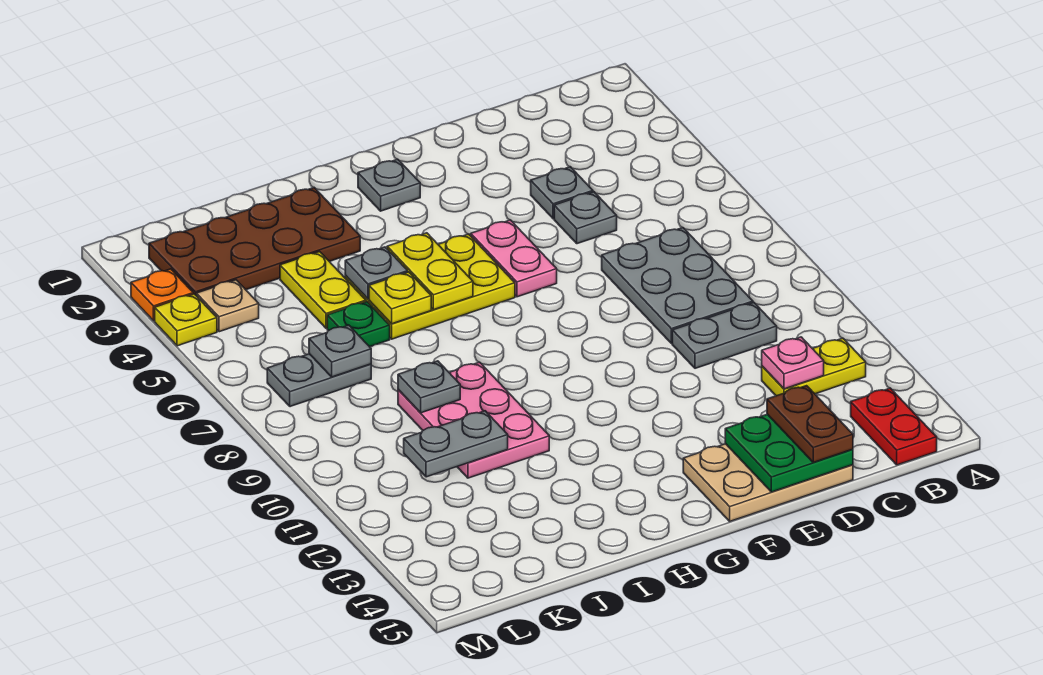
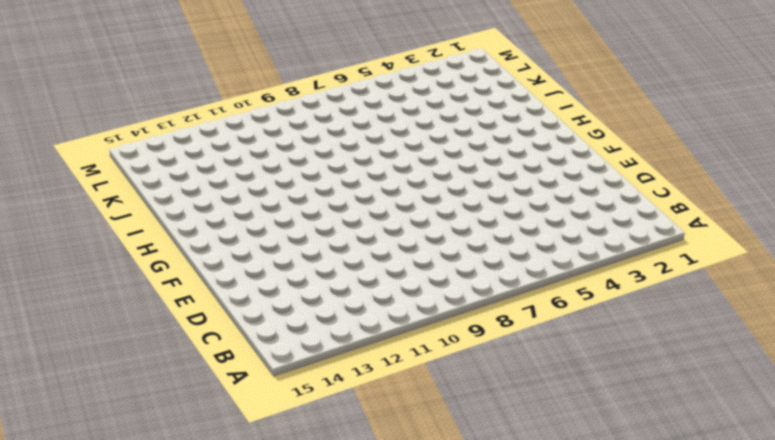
none -> yellow plate B12:C12 level 1
none -> red plate B14:B15 level 1
none -> grey plate C7:D9 level 1

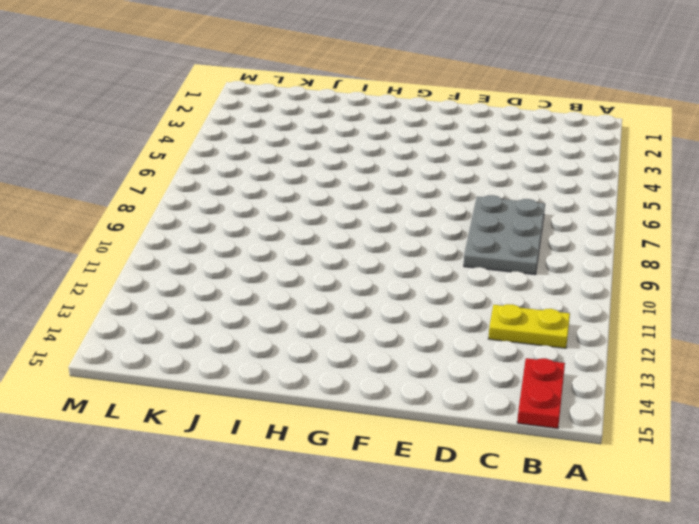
none -> grey plate C10:D10 level 1
none -> grey plate D4 level 1
none -> grey plate D5 level 1

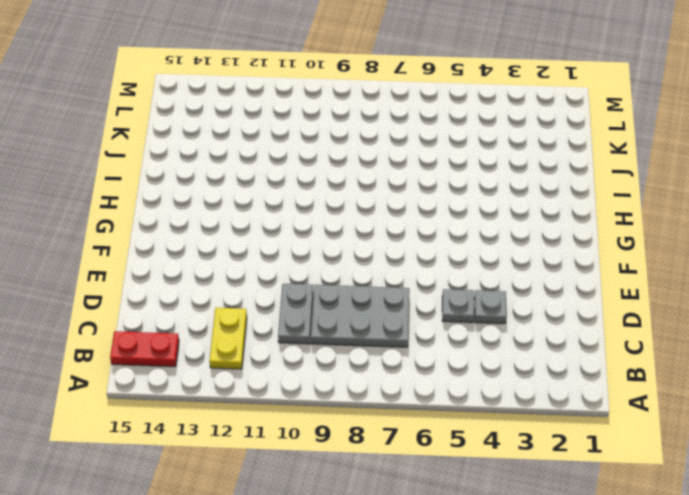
none -> tan plate D14:F15 level 1
none -> pink plate F5:F6 level 1
none -> grey plate G2 level 1

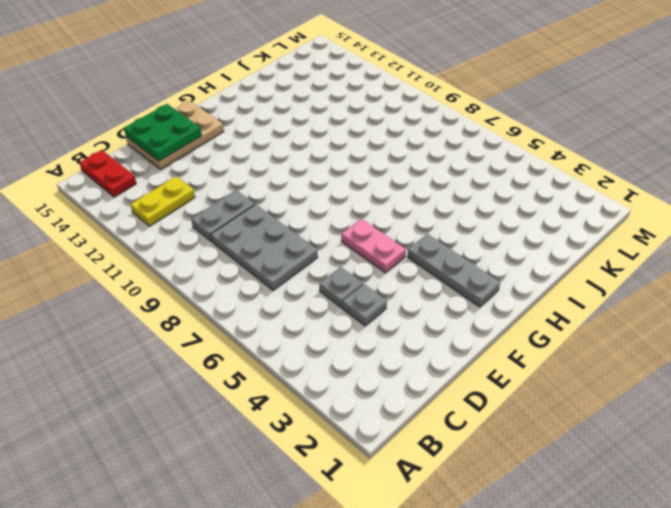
grey plate G2:G4 level 1 -> grey plate G2 level 1
none -> yellow plate G5:I6 level 1
none -> brown plate I2:L3 level 1
none -> pink plate I9:J11 level 1

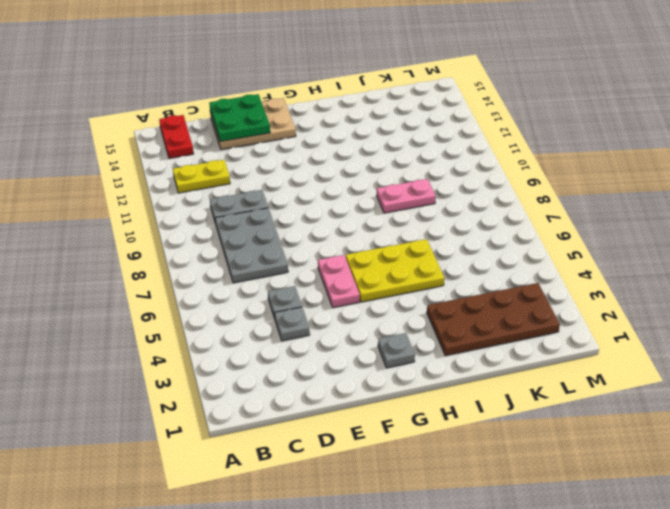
pink plate I9:J9 level 1 -> pink plate I9:J11 level 1
none -> yellow plate J4:J5 level 1
none -> green plate J6 level 1
none -> grey plate K7:L7 level 1

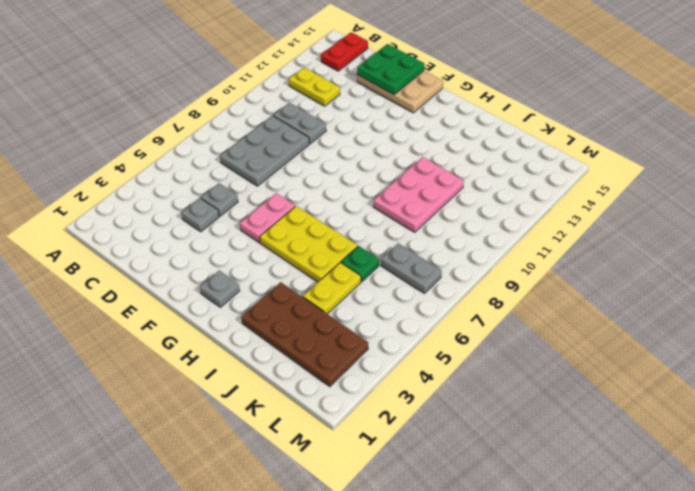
none -> tan plate L4 level 1
none -> orange plate M3 level 1
none -> yellow plate M4 level 1

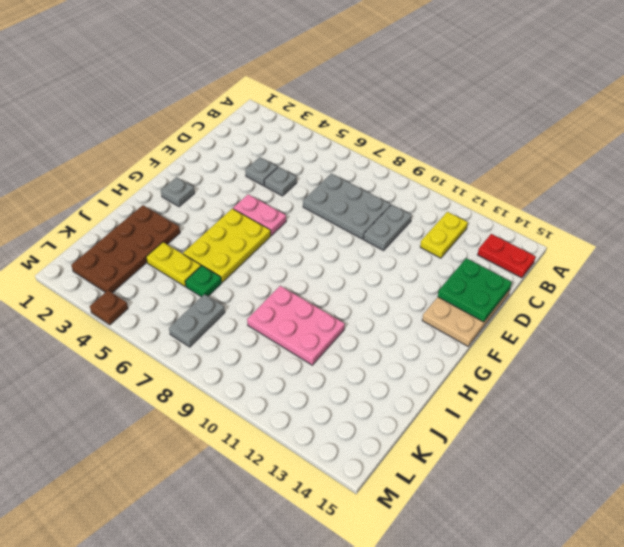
brown plate M4 level 1 -> yellow plate M4 level 1
none -> tan plate L4 level 1
none -> orange plate M3 level 1
none -> pink plate C12 level 2

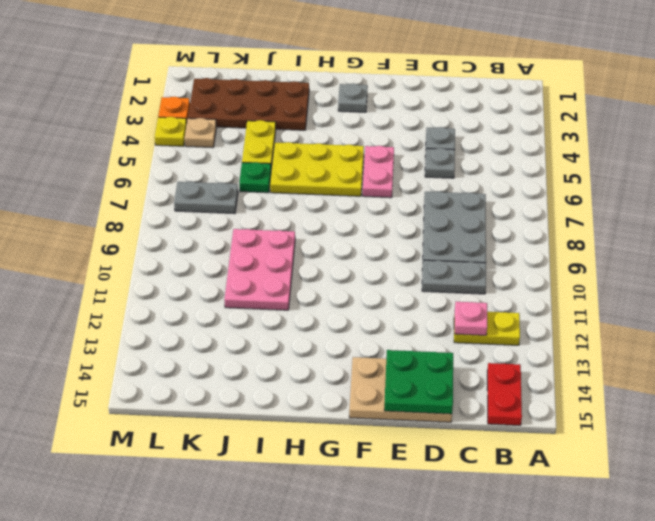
none -> yellow plate H5:H6 level 2
none -> grey plate I5 level 2
none -> yellow plate I6 level 2

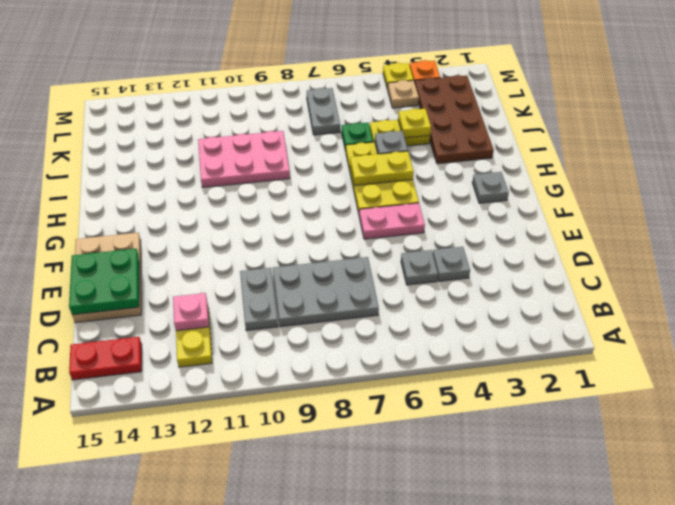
yellow plate J4 level 2 -> yellow plate I6 level 2
none -> grey plate J9 level 2
none -> grey plate J11:K11 level 2
none -> grey plate K7 level 2

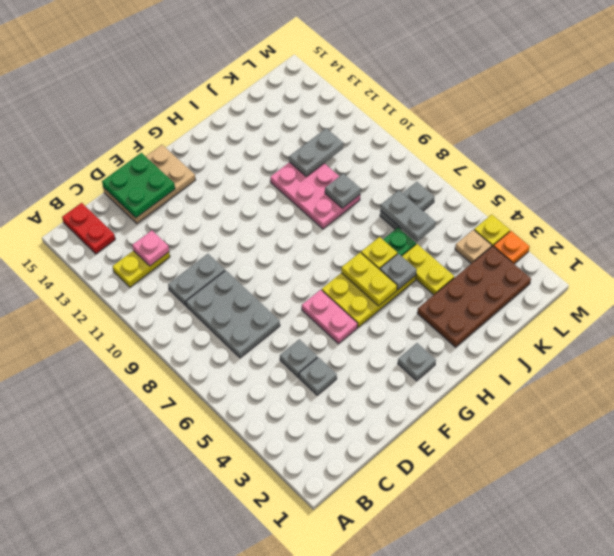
grey plate K6:K7 level 2 -> grey plate K7 level 2
none -> brown plate D14:D15 level 3

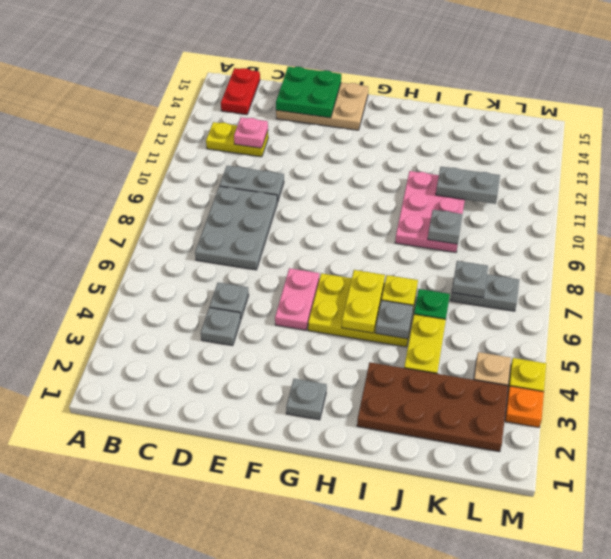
none -> brown plate D14:D15 level 3

